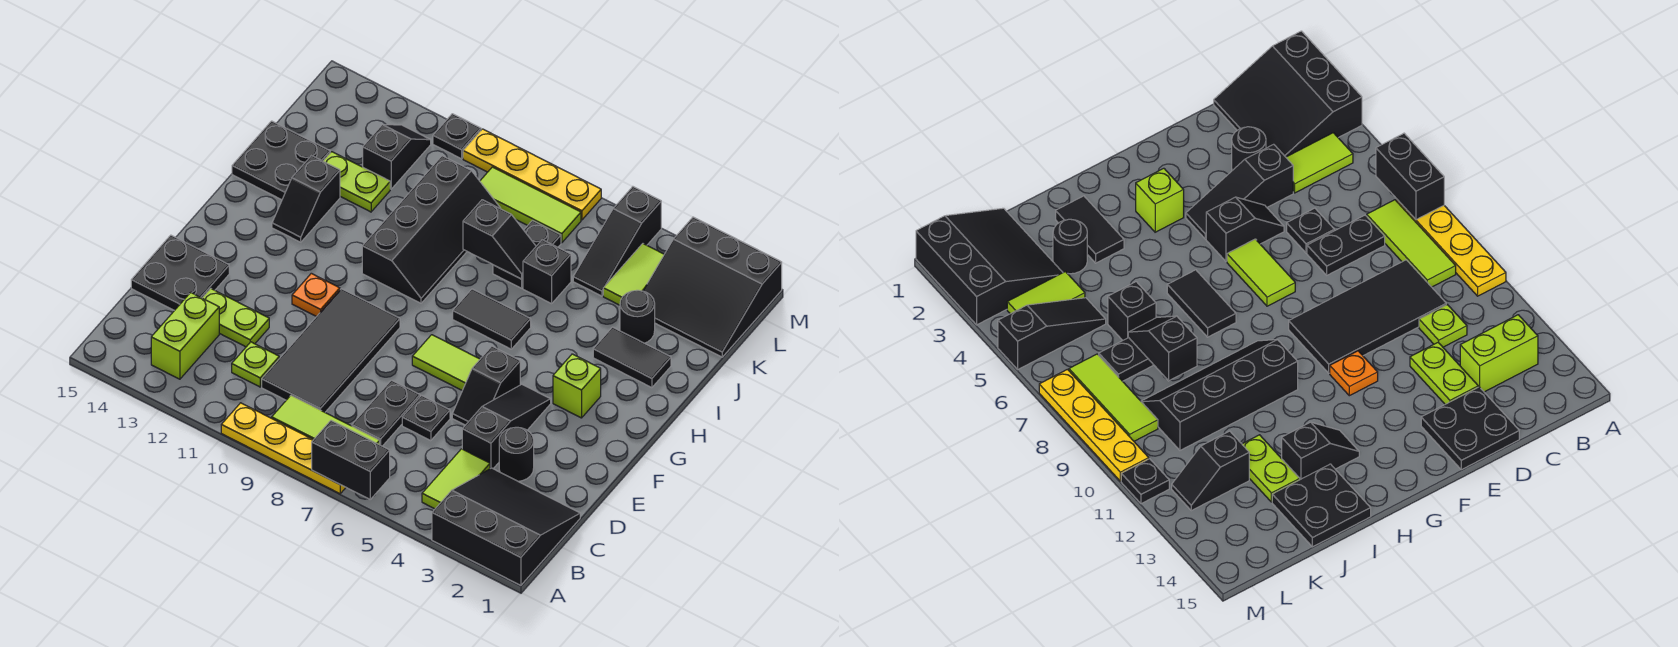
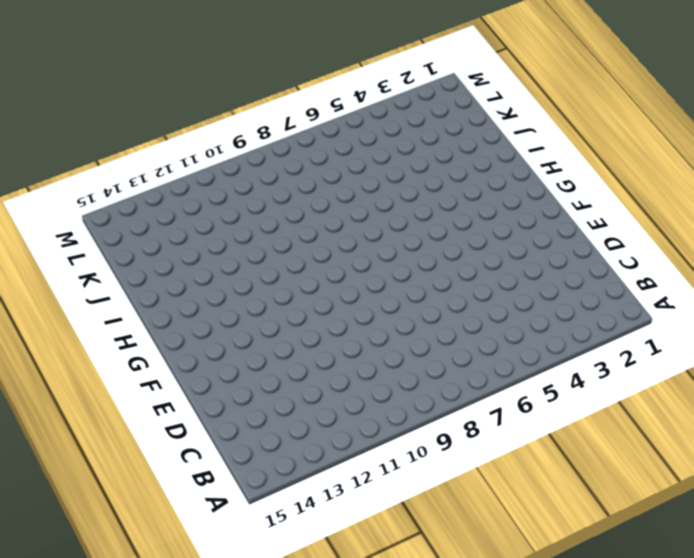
none -> black slope A1:C3 level 1 top A
none -> yellow plate A7:A10 level 1
none -> lime tile B4:C4 level 1
none -> lime tile B7:B9 level 1

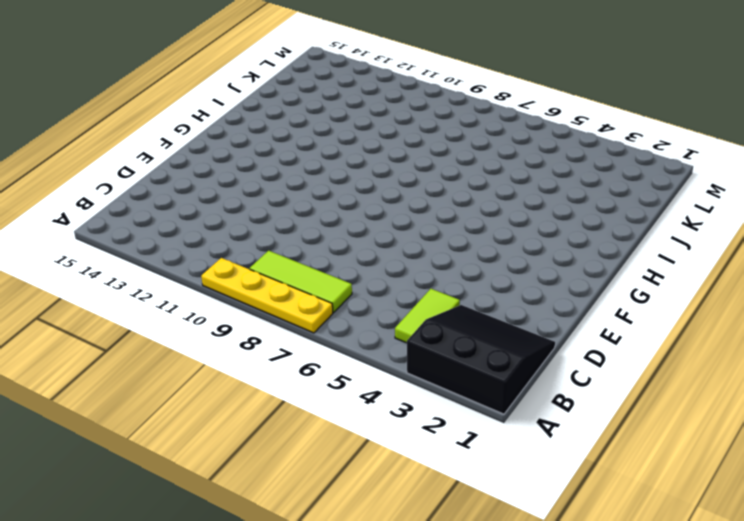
none -> lime brick B13:C13 level 1
none -> black plate C7:D7 level 1
none -> black tile C9:F10 level 1
none -> lime plate C11 level 1

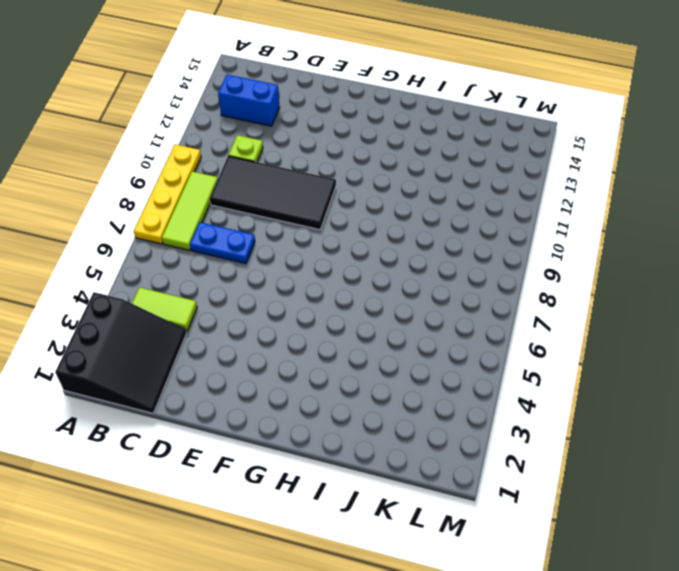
blue brick B13:C13 level 1 -> lime brick B13:C13 level 1
blue plate C7:D7 level 1 -> black plate C7:D7 level 1
none -> black round brick D3 level 1
none -> black slope D4:F4 level 1 top D
none -> black plate D6 level 1
none -> lime plate D12:D13 level 1

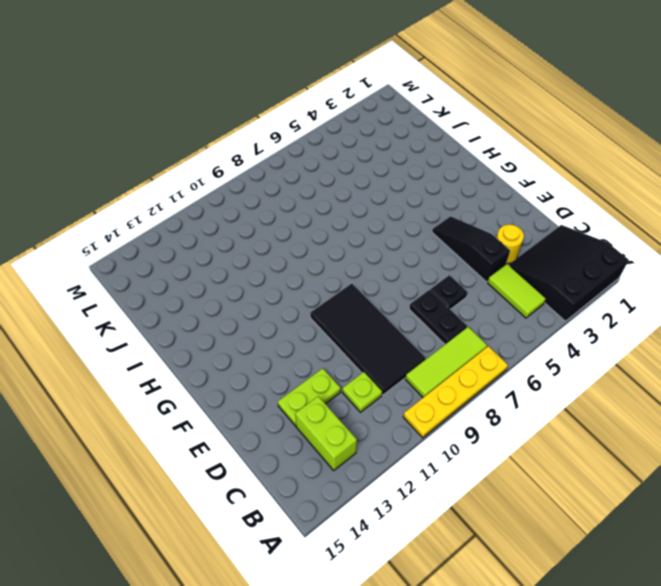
yellow round brick D3 level 1 -> black round brick D3 level 1
none -> black plate D14:E15 level 1
none -> black slope E5:F5 level 1 top F
none -> lime tile F6:F7 level 1
none -> orange plate F11 level 1

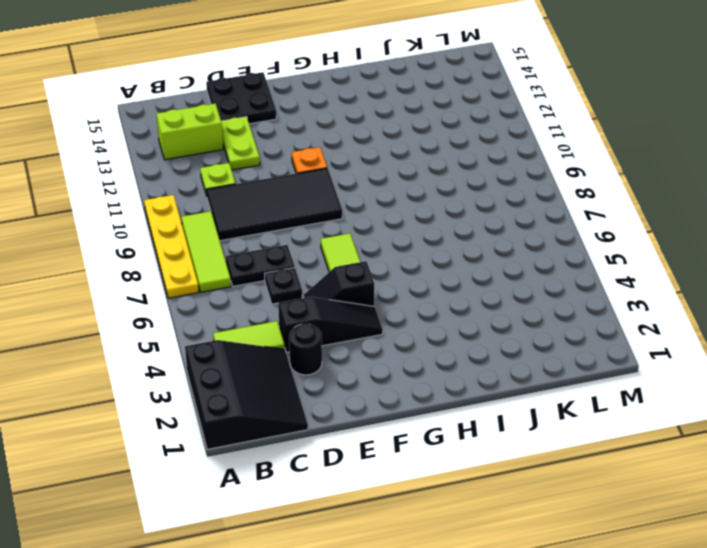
none -> lime brick G3 level 1
none -> black tile H6:H7 level 1
none -> black slope H9:K10 level 1 top 10
none -> black slope H13:I13 level 1 top I

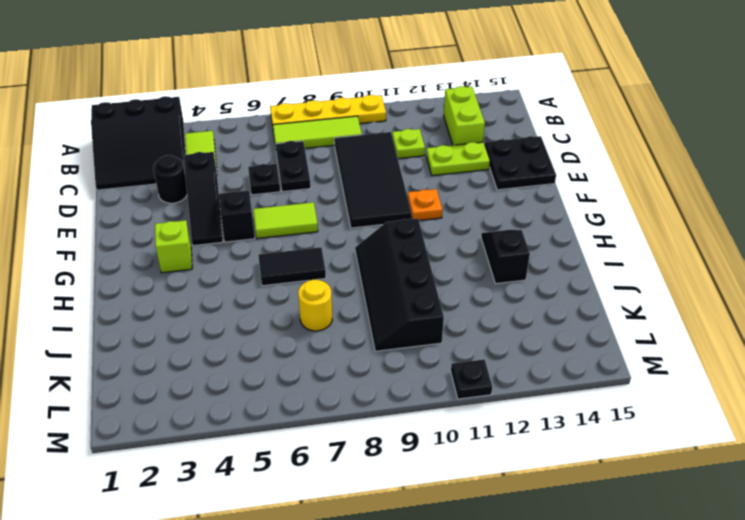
yellow round brick J7 level 1 -> black plate J7:K7 level 1
none -> black tile I2:I3 level 1
none -> black plate I14:J15 level 1
none -> black round brick J3 level 1
none -> black brick J6 level 1

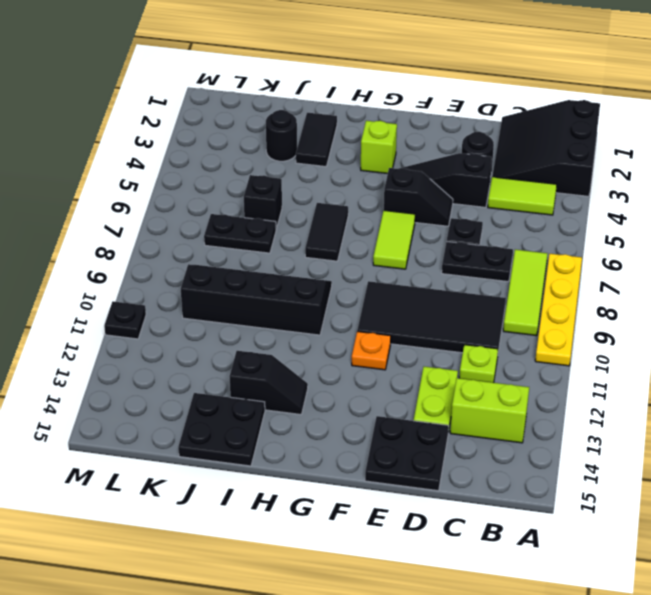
none -> lime plate J12:J13 level 1
none -> black slope K1:M3 level 1 top M
none -> lime tile K4:L4 level 1
none -> black slope K5:M5 level 1 top M

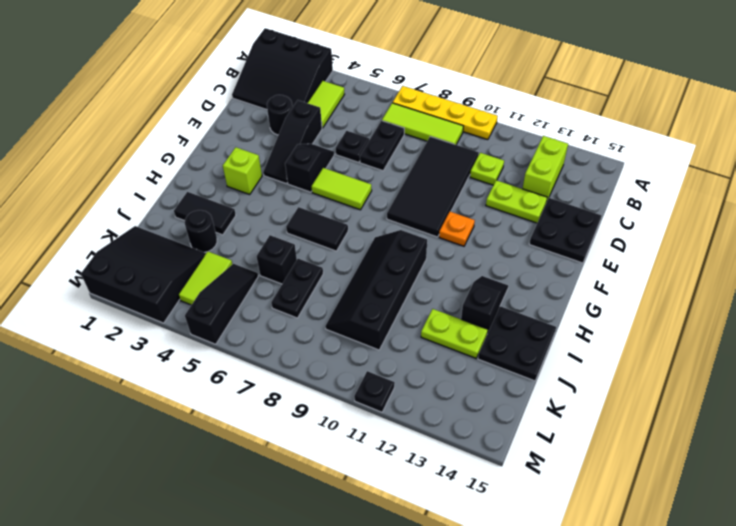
none -> black slope K12:L12 level 1 top K
none -> lime tile L7:L9 level 1
none -> yellow plate M7:M10 level 1
none -> black brick A6:A7 level 2

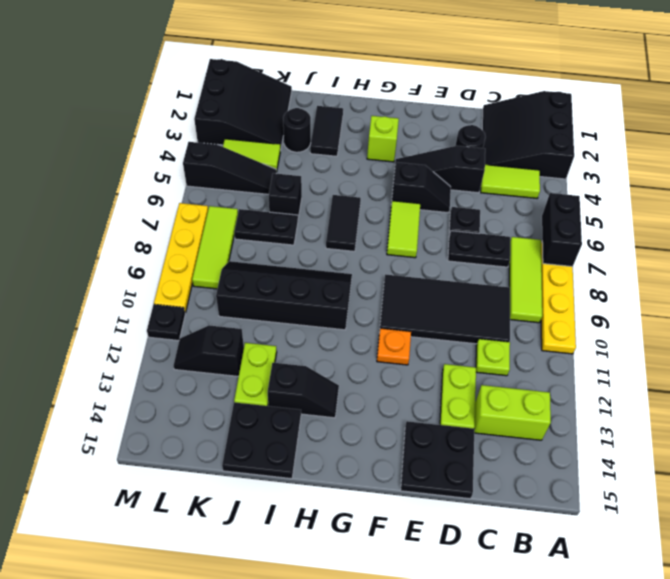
none -> black slope J7:J8 level 2 top 8

